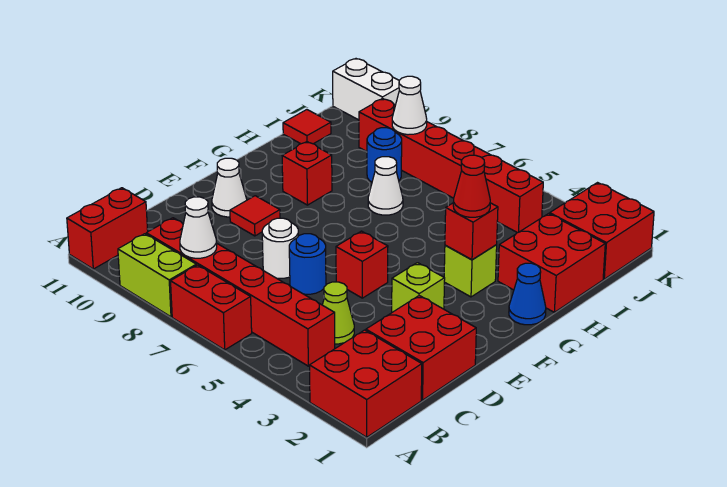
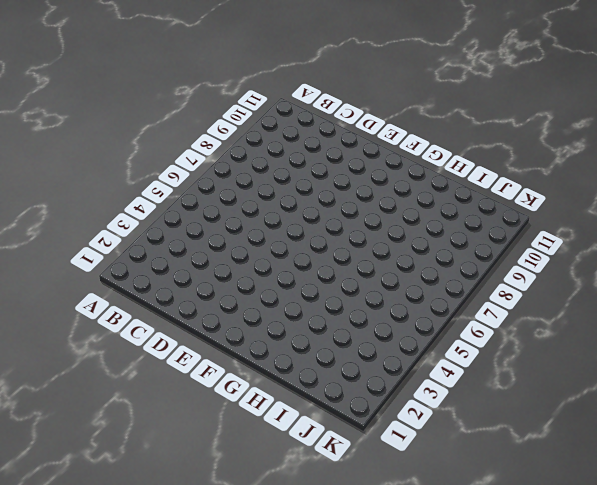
none -> red brick A1:B2 level 1
none -> red brick A6:A7 level 1
none -> lime brick A8:A9 level 1

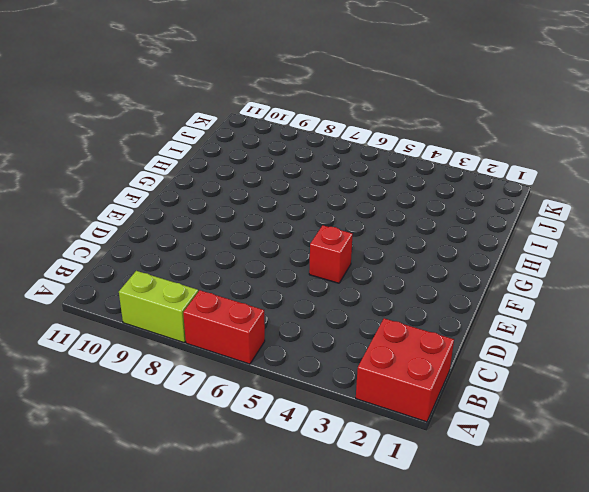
none -> red brick A11:B11 level 1
none -> red brick B4:B9 level 1
none -> red brick C1:D2 level 1

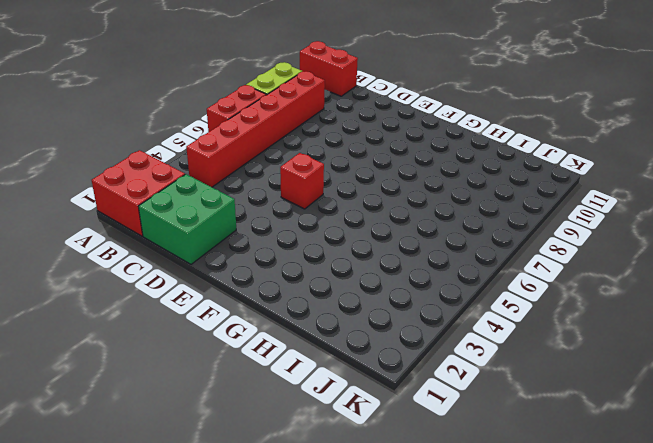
green brick C1:D2 level 1 -> red brick C1:D2 level 1
none -> lime cone C4 level 1
none -> blue round brick D6 level 1
none -> white round brick D7 level 1

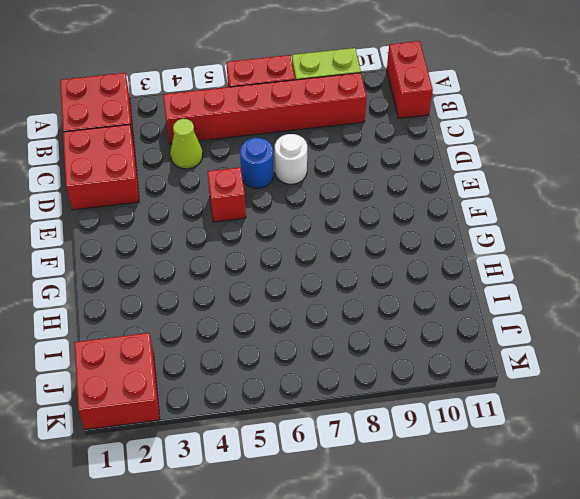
none -> lime brick E3 level 1
none -> red tile E9 level 1
none -> white cone E10 level 1

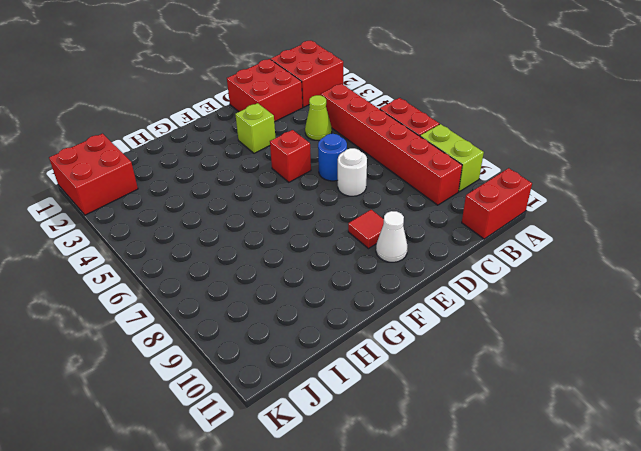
none -> blue cone G1 level 1
none -> lime brick G3 level 1
none -> red brick G9 level 1

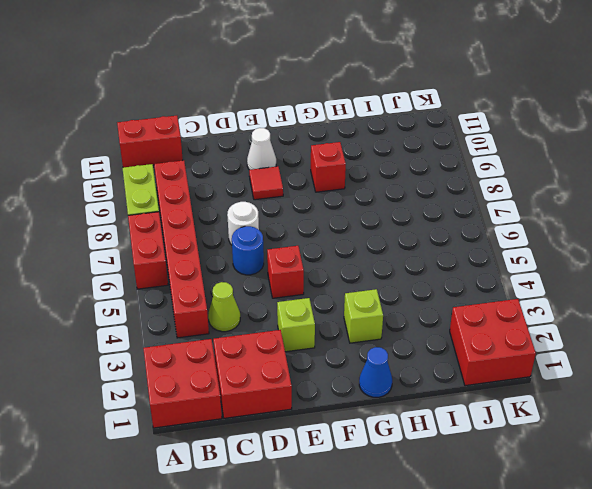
none -> red brick H1:I2 level 1
none -> white cone H7 level 1
none -> blue round brick I8 level 1

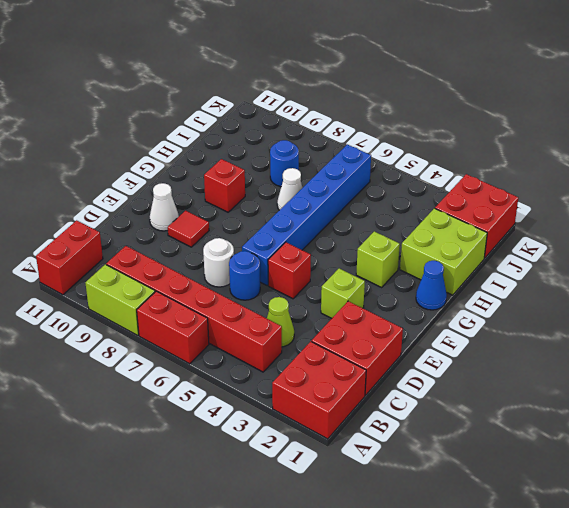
blue brick E6:J6 level 1 -> red brick J4:J9 level 1
lime brick H1:I2 level 1 -> red brick H1:I2 level 1
none -> red tile I11 level 1
none -> white brick K10:K11 level 1
none -> white cone B8 level 2

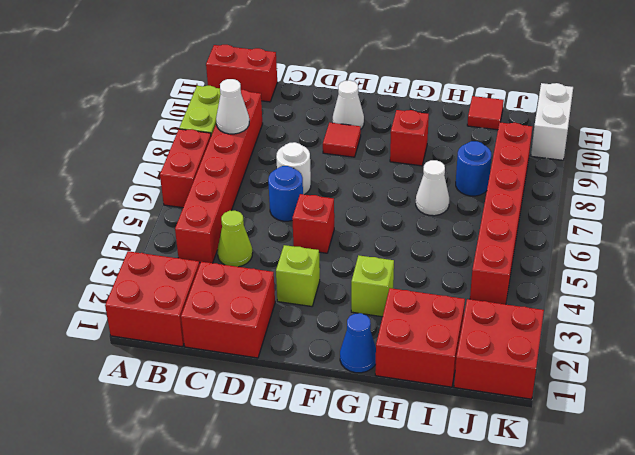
none -> red brick G3 level 2
none -> white cone J8 level 2
none -> red cone G3 level 3

